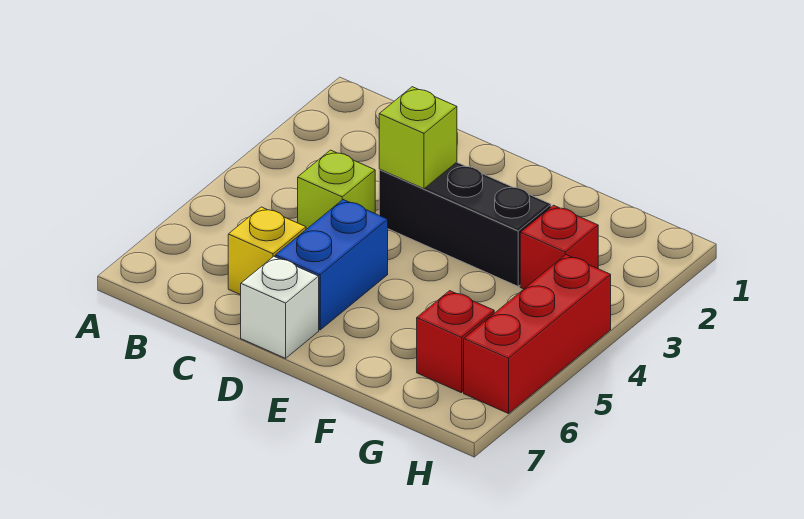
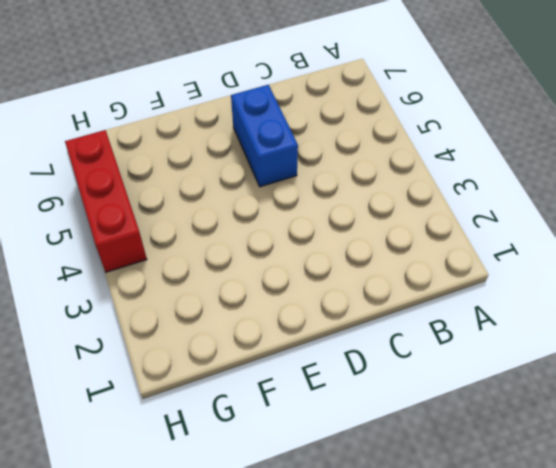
none -> lime brick C4 level 1
none -> yellow brick C6 level 1

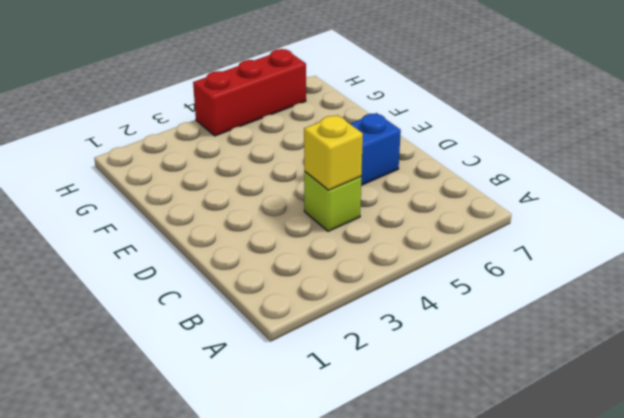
yellow brick C4 level 2 -> yellow brick C6 level 1
none -> black brick D3:F3 level 1
none -> white brick D7 level 1

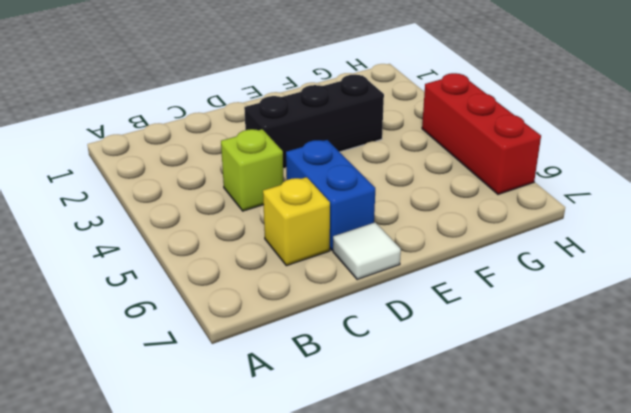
white tile D7 level 1 -> white brick D7 level 1
none -> red brick G3 level 1
none -> red brick G6 level 1

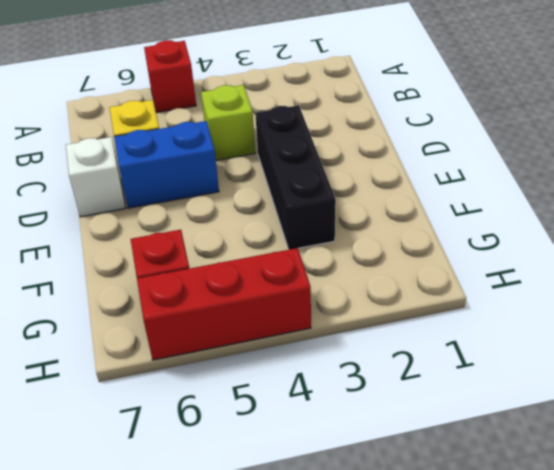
red brick A5 level 1 -> red brick G3 level 1
none -> lime brick D3 level 2

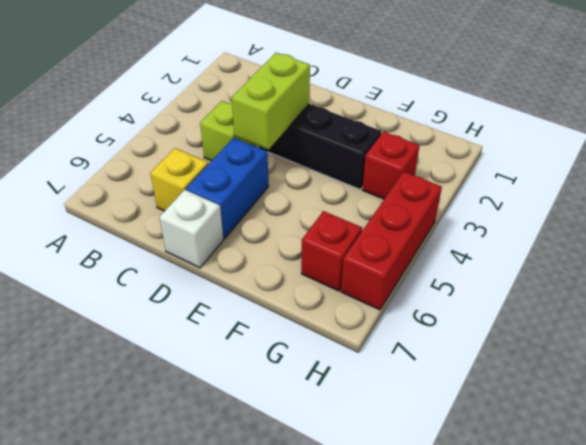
lime brick D3:D4 level 2 -> lime brick D3 level 2

